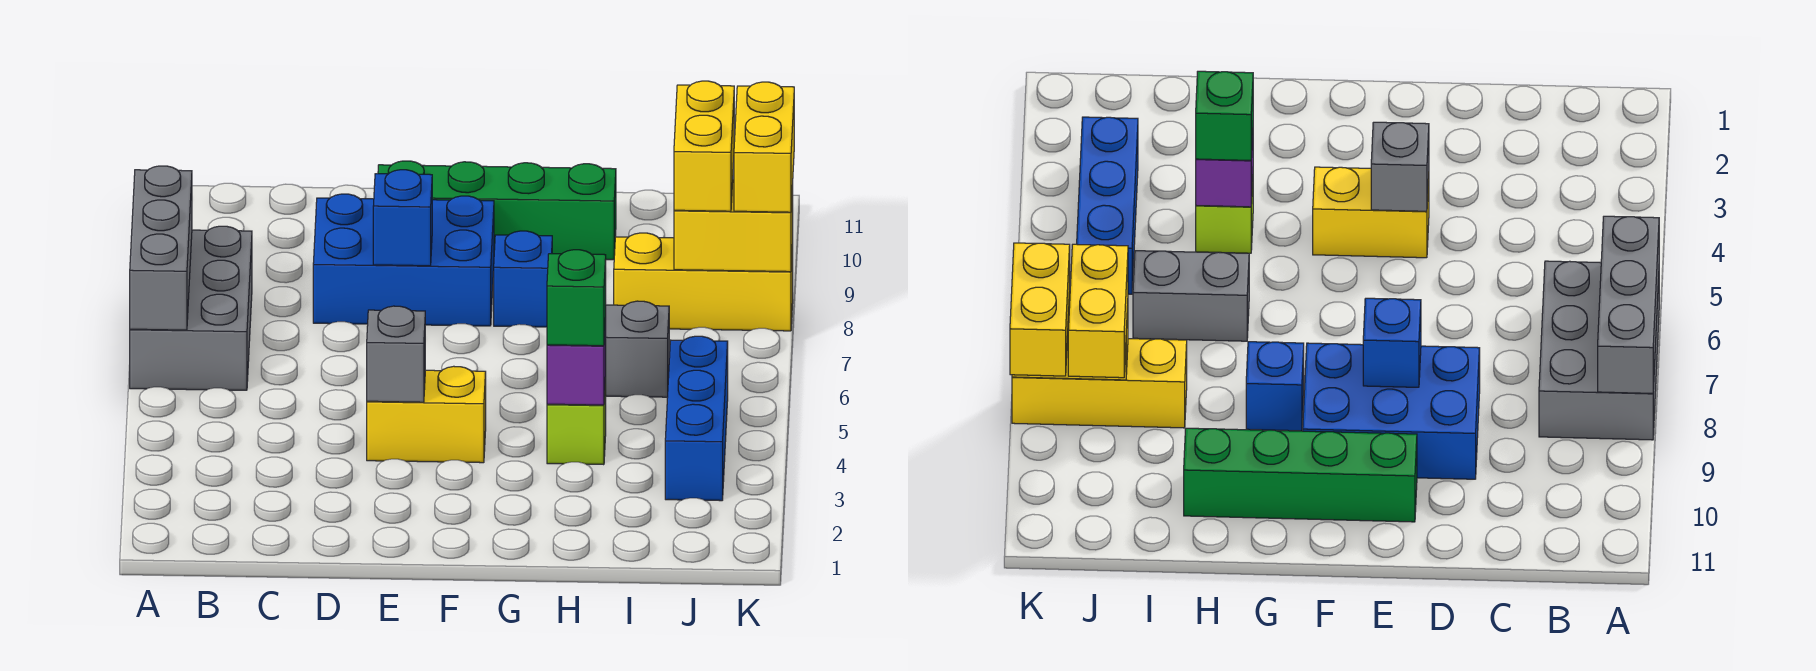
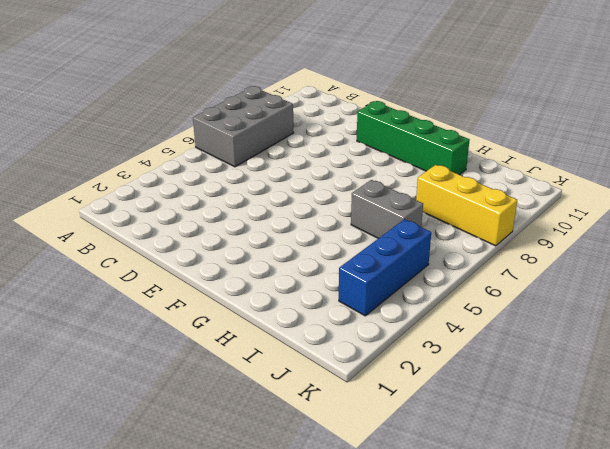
none -> blue brick D8:F9 level 1
none -> yellow brick E4:F4 level 1
none -> blue brick G8 level 1

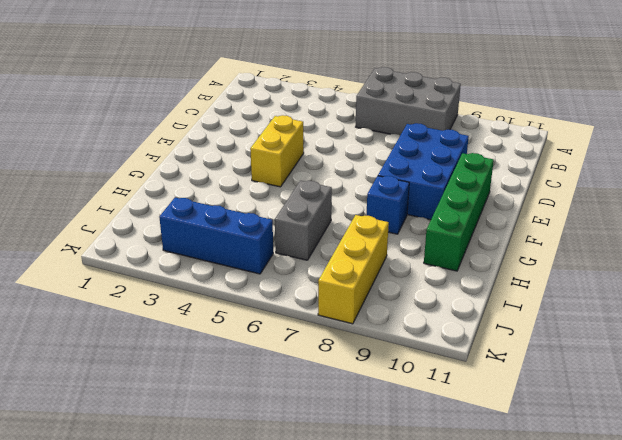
none -> lime brick H4 level 1
none -> grey brick A6:A8 level 2
none -> grey brick E4 level 2

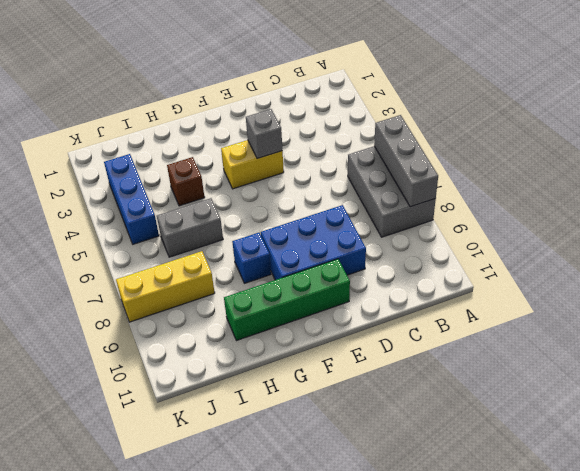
brown brick H4 level 1 -> lime brick H4 level 1
none -> blue brick E8 level 2
none -> purple brick H4 level 2
none -> yellow brick J8:K8 level 2

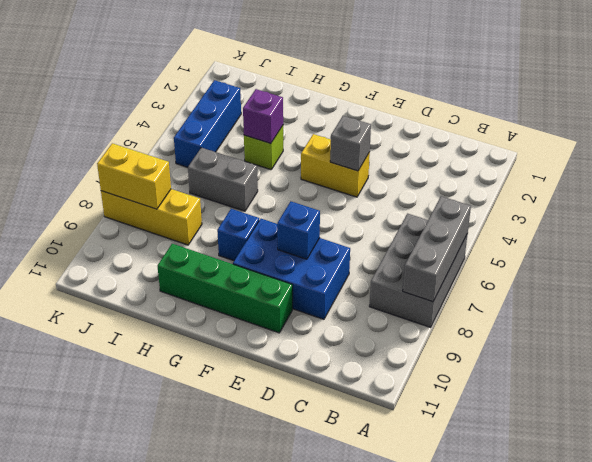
none -> green brick H4 level 3
none -> yellow brick J8:J9 level 3
none -> yellow brick K8:K9 level 3

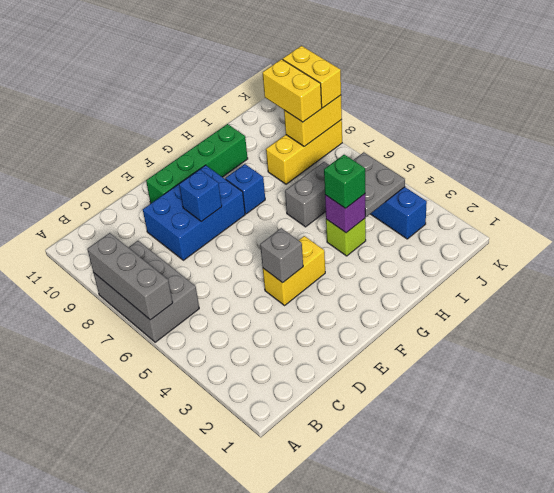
grey plate I4:J5 level 2 -> none

